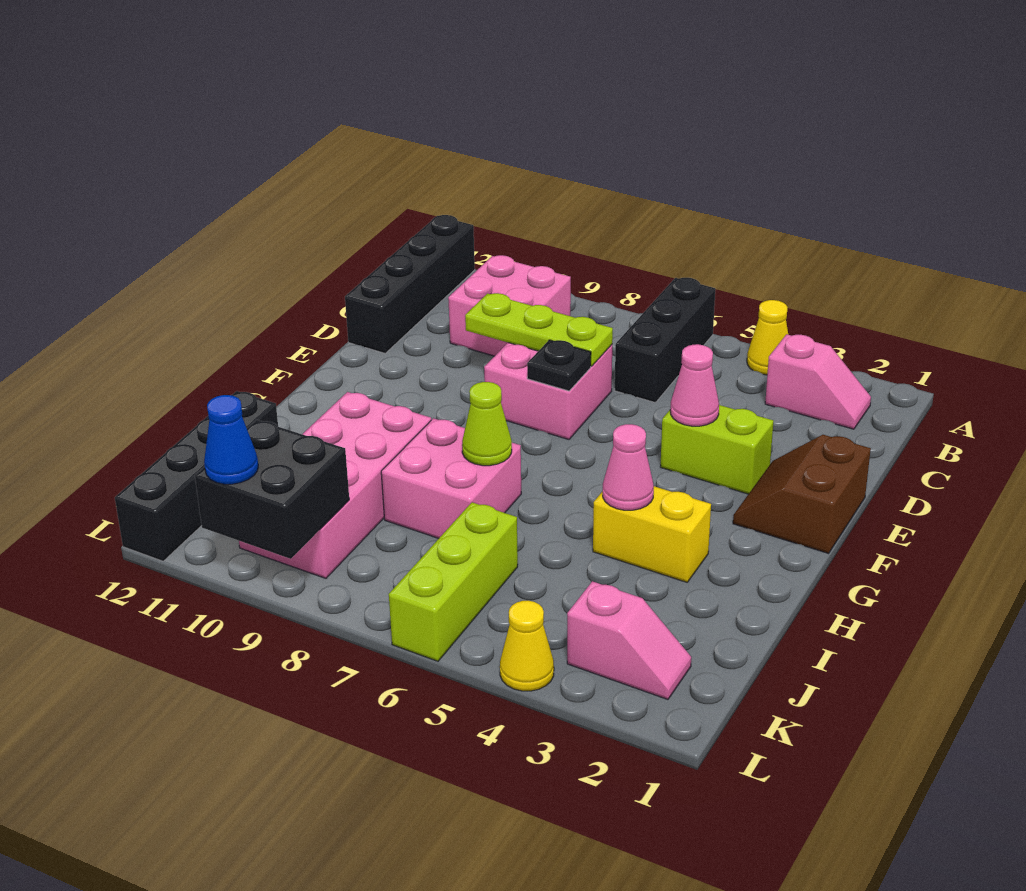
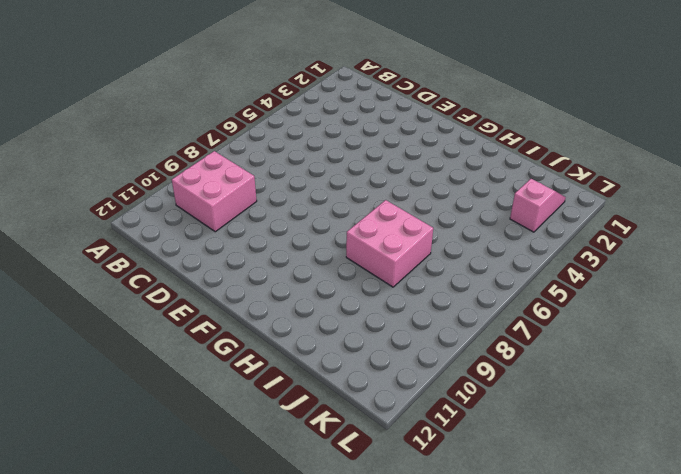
none -> yellow cone A4 level 1
none -> black brick A6:C6 level 1
none -> black brick A12:D12 level 1

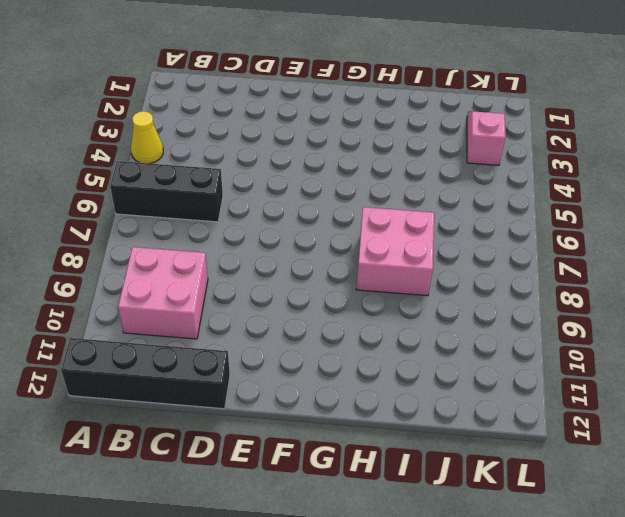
none -> pink slope B2:B3 level 1 top 3
none -> pink brick D7:E8 level 1
none -> brown slope E1:F2 level 1 top 1

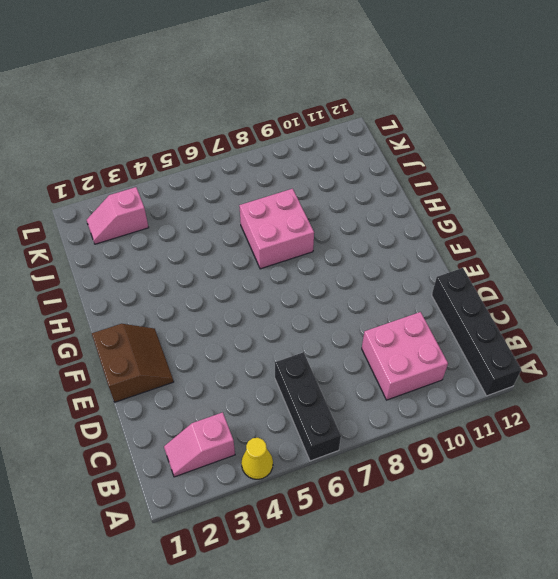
none -> pink brick D7:E8 level 1
none -> lime brick E3:E4 level 1
none -> yellow brick H3:H4 level 1

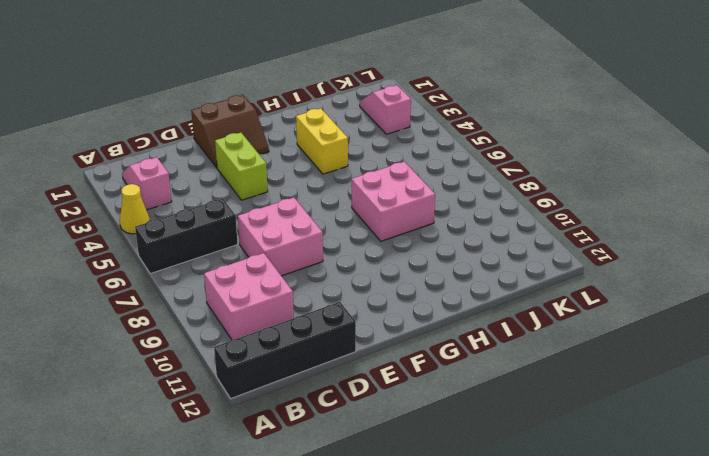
none -> pink brick H9:K10 level 1
none -> black brick I12:L12 level 1
none -> lime brick J6:L6 level 1

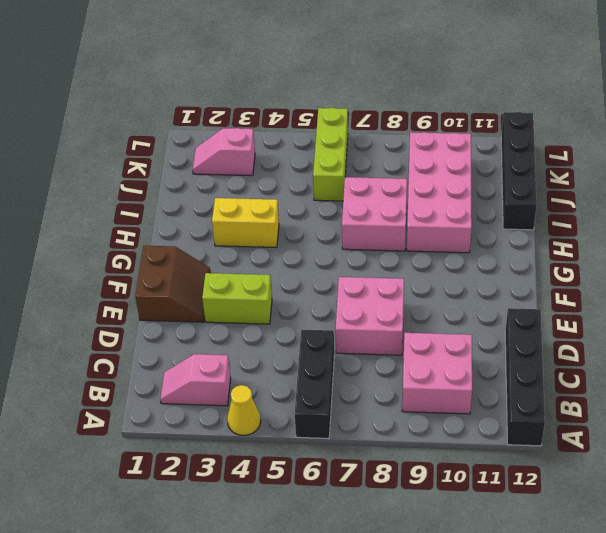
none -> yellow cone L4 level 1
none -> lime plate D7:D9 level 2
none -> pink cone E4 level 2

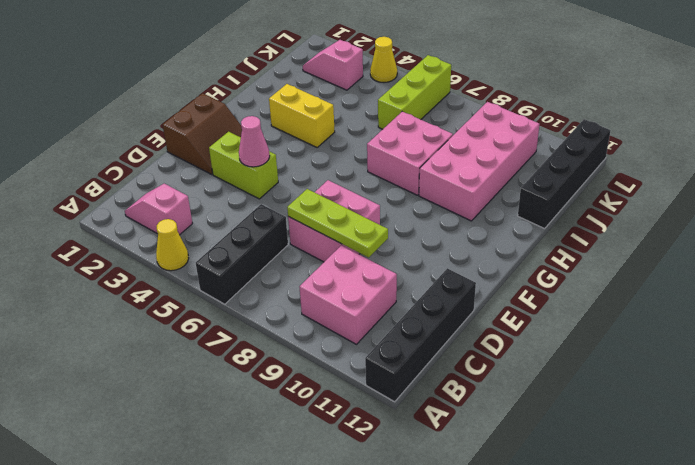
none -> black plate E7 level 2
none -> pink cone H4 level 2
none -> lime cone H7 level 2

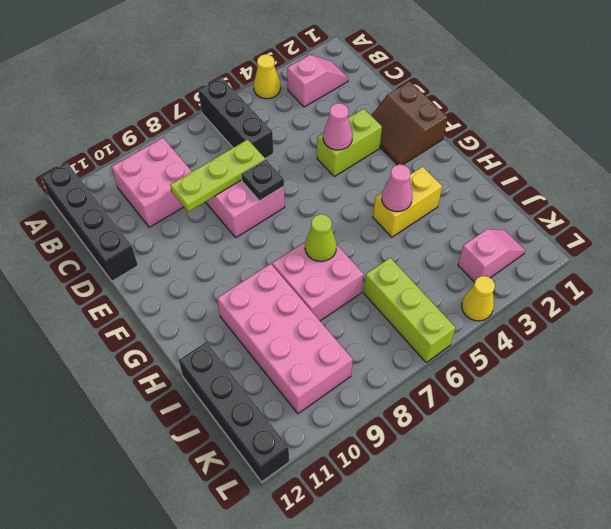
none -> black brick K9:L10 level 2
none -> blue cone L10 level 3

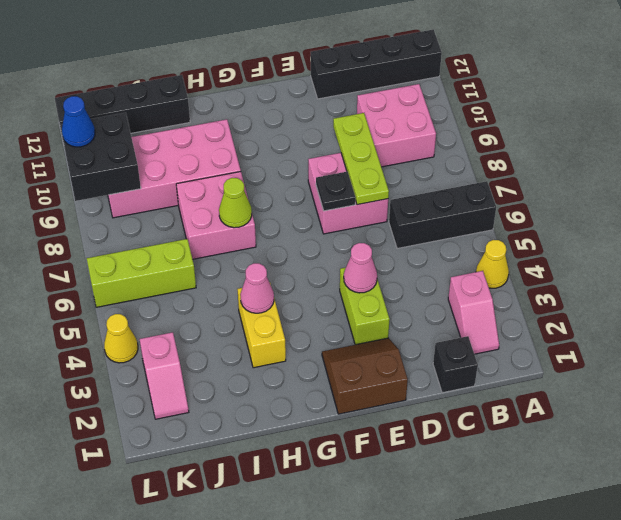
black brick C1 level 1 -> none

